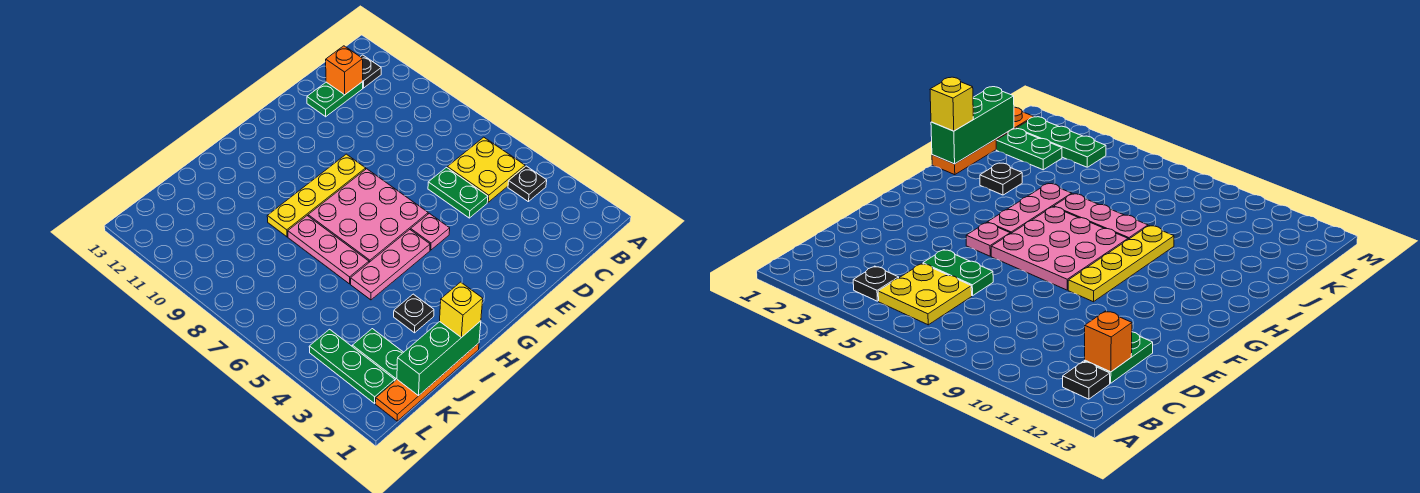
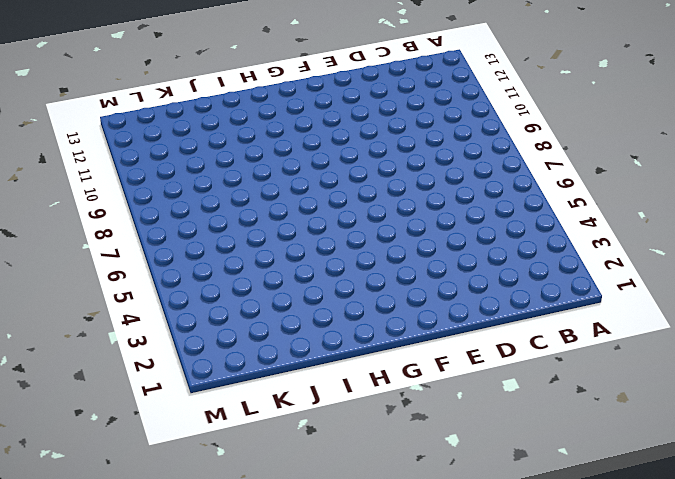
none -> black plate B4 level 1
none -> yellow plate B5:C6 level 1
none -> black plate B12 level 1

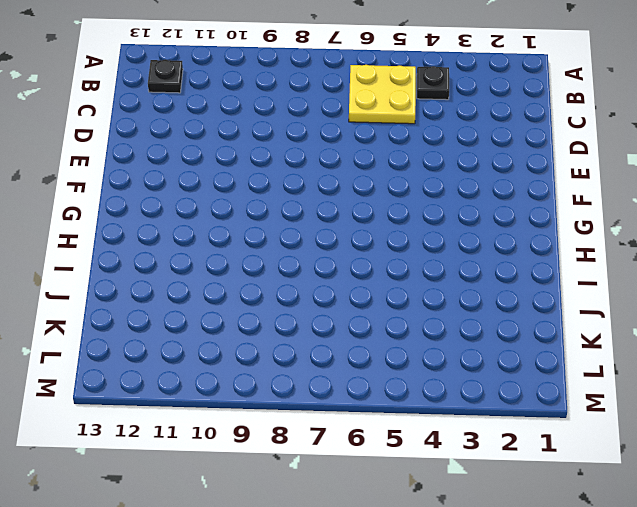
none -> green plate C12:D12 level 1
none -> green plate D5:D6 level 1
none -> pink plate F5 level 1

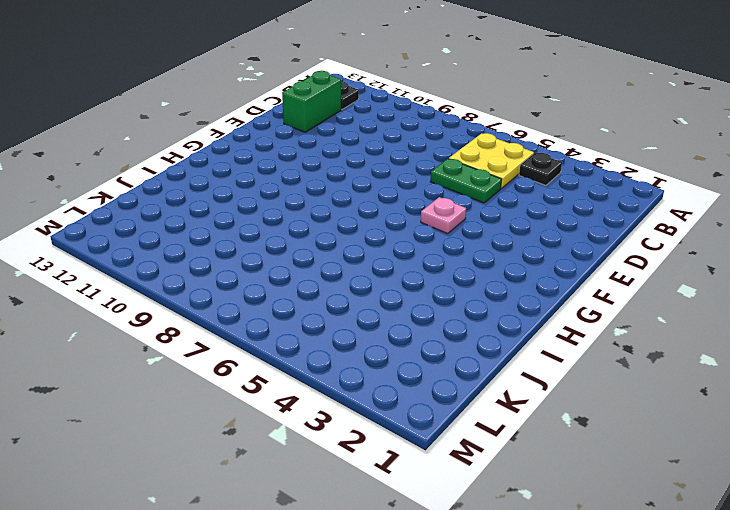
green brick C12:D12 level 1 -> green plate C12:D12 level 1
none -> pink plate F6:H8 level 1
none -> yellow plate F9:I9 level 1
none -> pink plate G5:I5 level 1

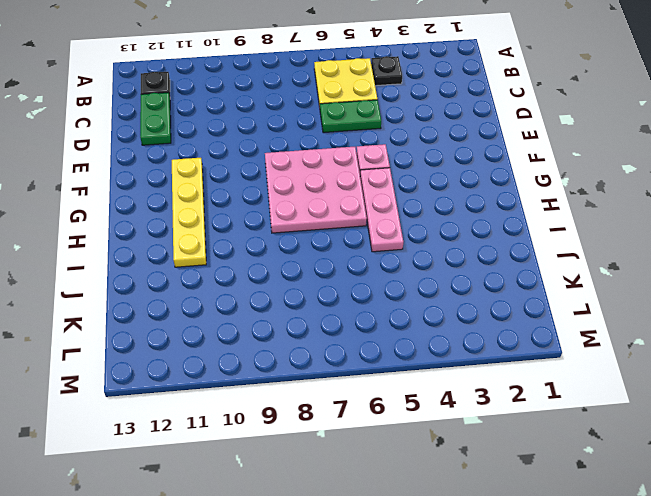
yellow plate F11:I11 level 1 -> yellow plate F9:I9 level 1
none -> orange plate I1:L1 level 1
none -> black plate I3 level 1
none -> pink plate I6:I8 level 1

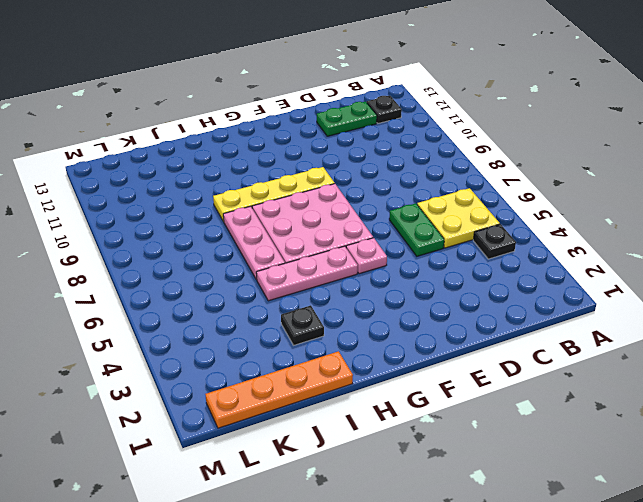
none -> green plate K2:K3 level 1
none -> green plate L2:L4 level 1
none -> orange brick C12 level 2

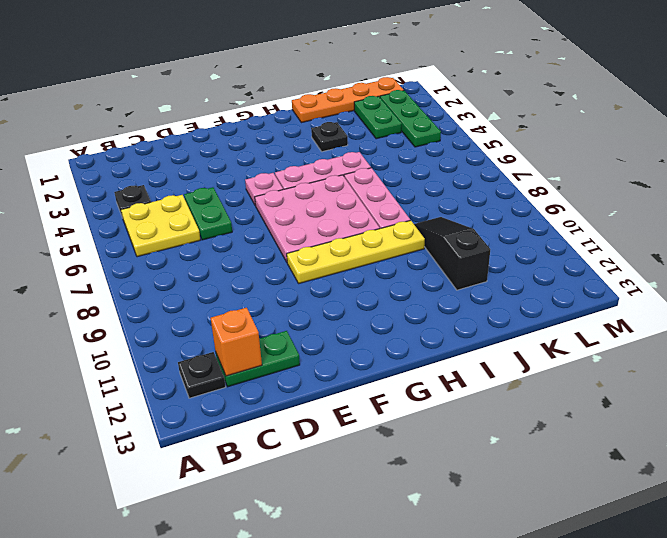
black slope J9:J11 level 1 top 11 -> none
none -> green brick I1:K1 level 2
none -> yellow brick I1 level 3

